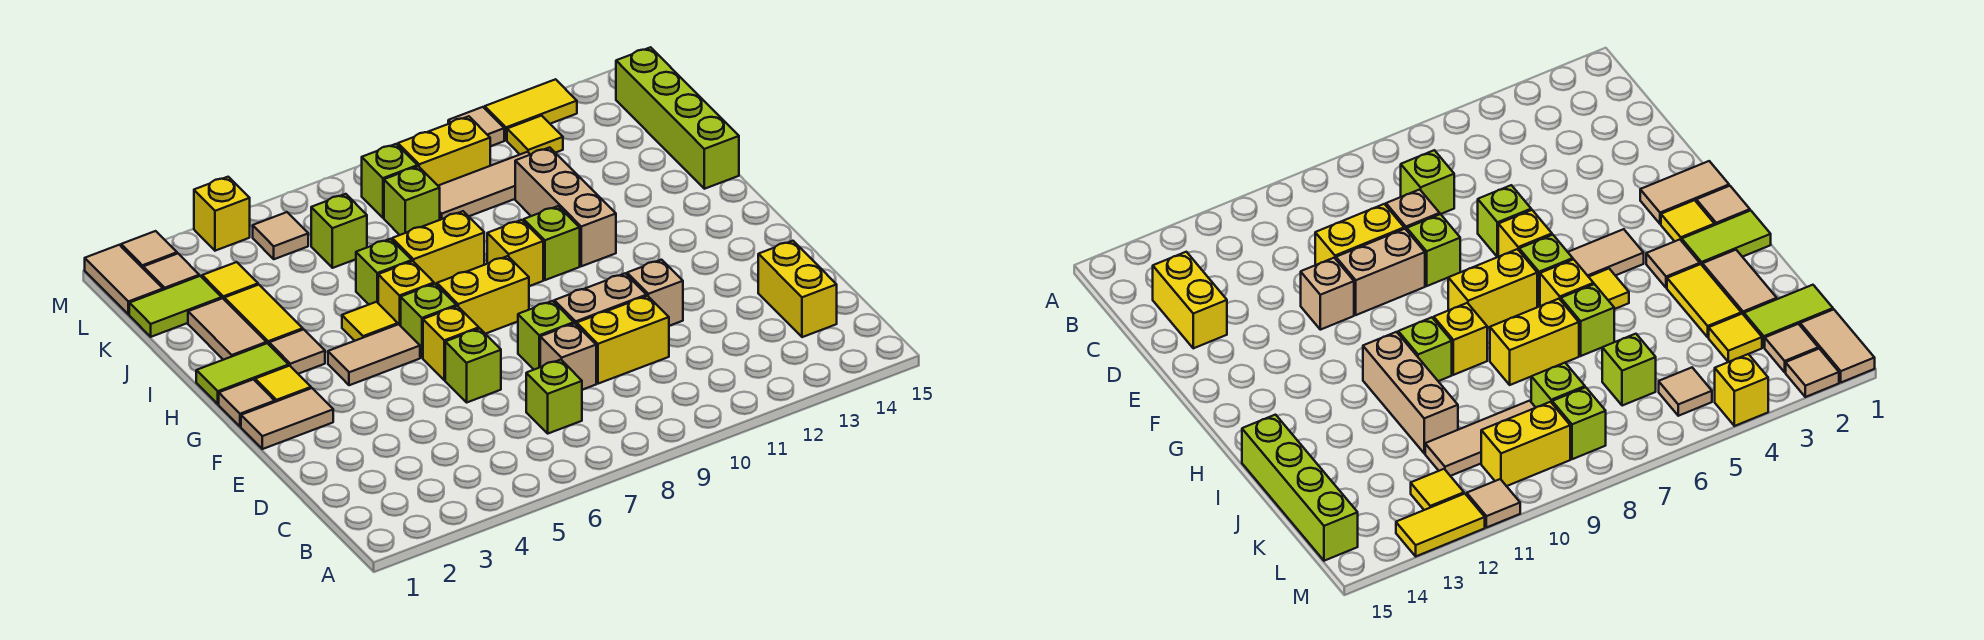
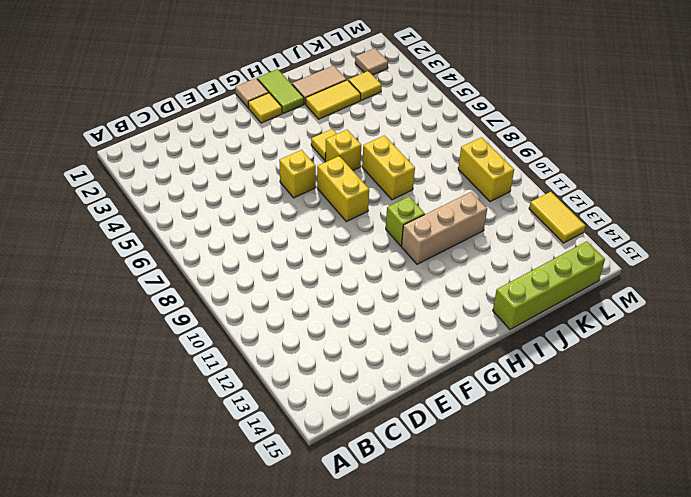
none -> lime brick C7 level 1
none -> yellow brick C14:D14 level 1
none -> tan brick D8 level 1
none -> yellow brick D9:D10 level 1

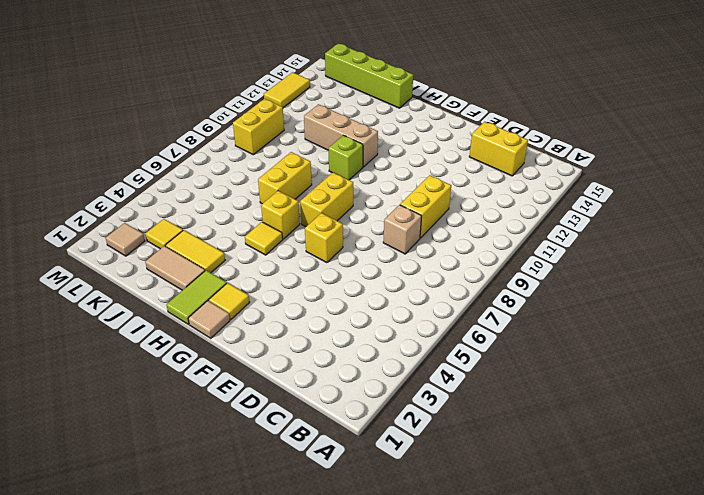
none -> lime brick C7 level 1
none -> lime brick E6 level 1
none -> lime brick E8 level 1
none -> tan brick E9:E10 level 1

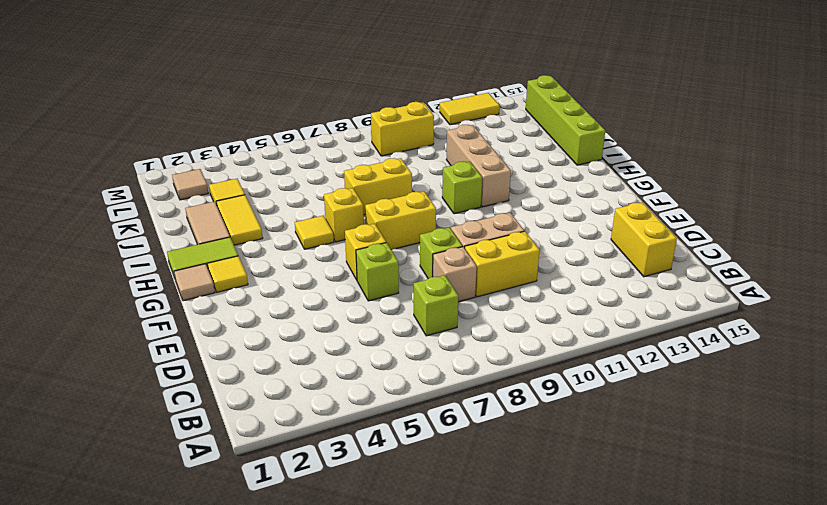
none -> tan brick E11 level 1
none -> tan tile F1:F2 level 1
none -> tan tile G4:G5 level 1
none -> lime brick G6 level 1

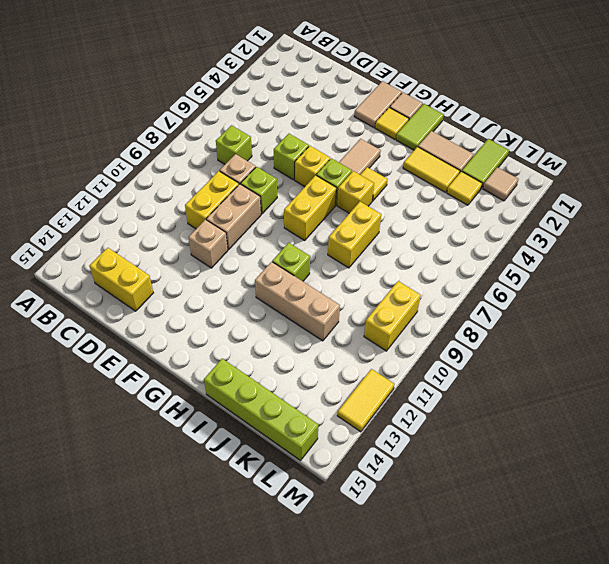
none -> tan tile H3 level 1
none -> yellow brick H9 level 1
none -> lime brick I6 level 1
none -> lime brick K6 level 1

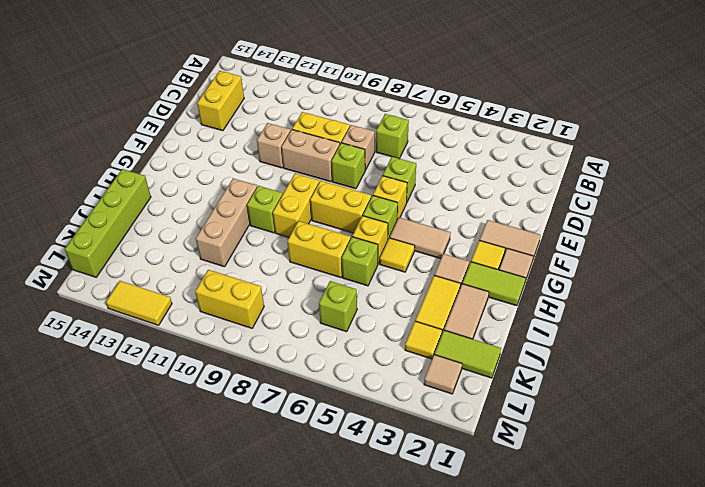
yellow brick G9:H9 level 1 -> yellow brick H9 level 1
none -> lime brick K8 level 1
none -> tan tile K9:K11 level 1
none -> tan tile L1:M1 level 1
none -> tan tile L5 level 1

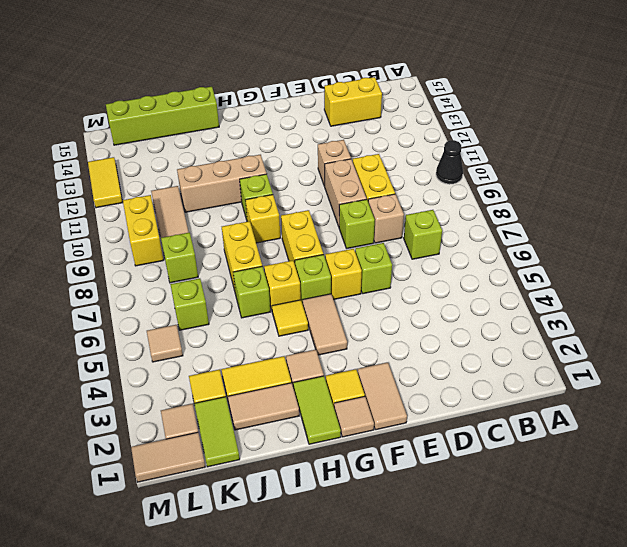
black cone A10 level 1 -> none
none -> lime brick L8 level 1
none -> yellow tile L12 level 1
none -> tan tile M2 level 1
none -> yellow brick M4 level 1

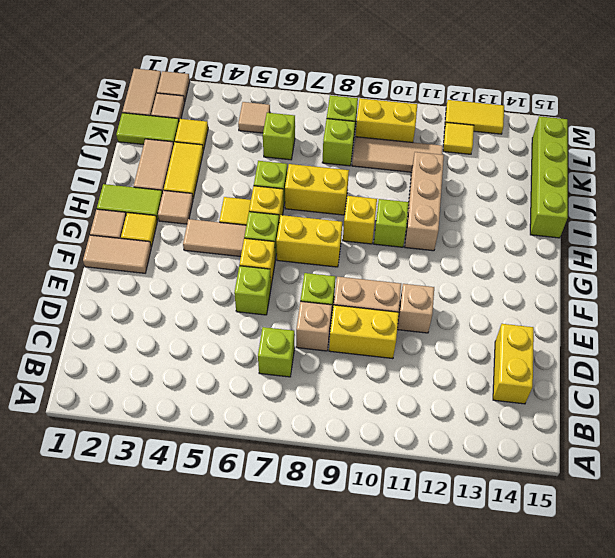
none -> yellow brick M4 level 1
none -> tan tile M11 level 1

